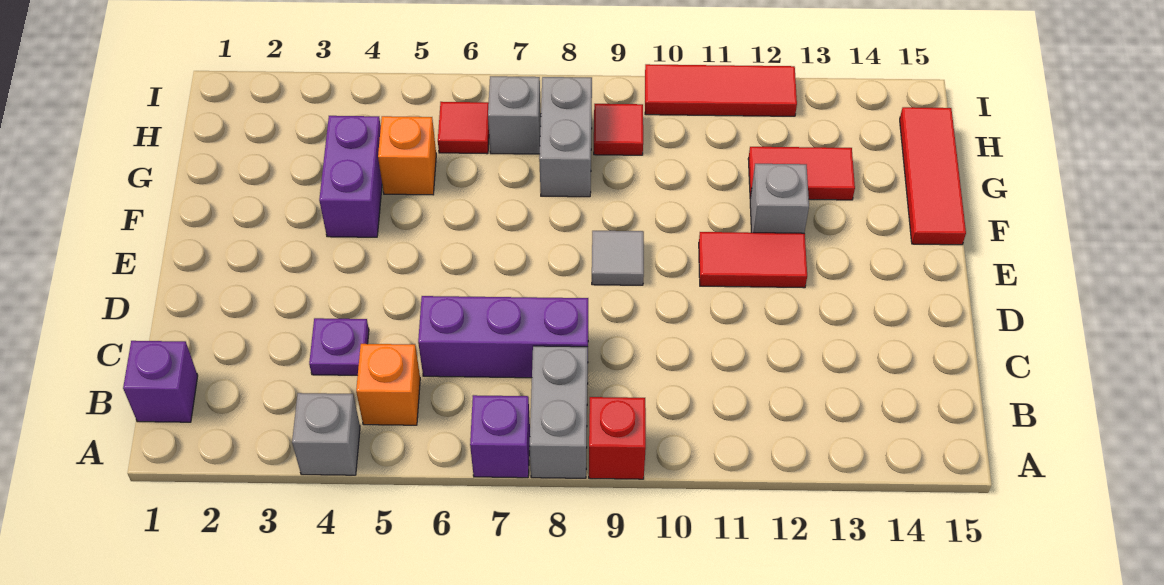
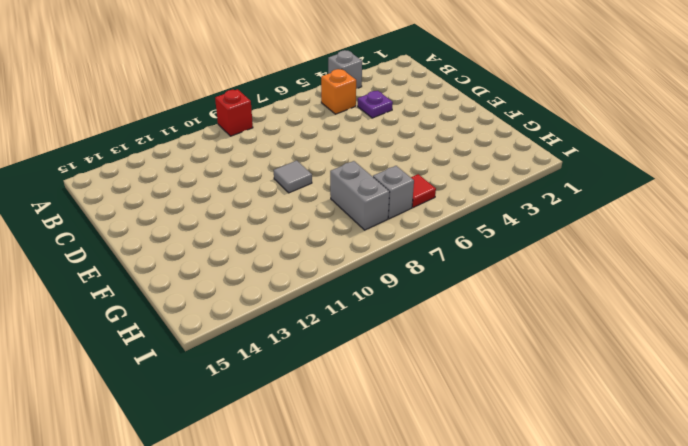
none -> purple brick A7 level 1
none -> grey brick A8:B8 level 1
none -> purple brick B1 level 1

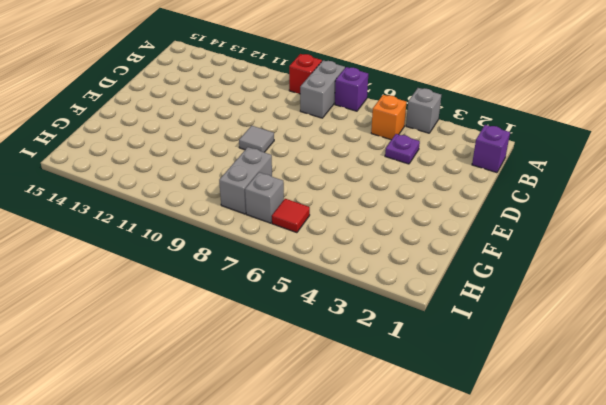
none -> purple brick C6:C8 level 1
none -> red tile E11:E12 level 1
none -> purple brick F4:G4 level 1

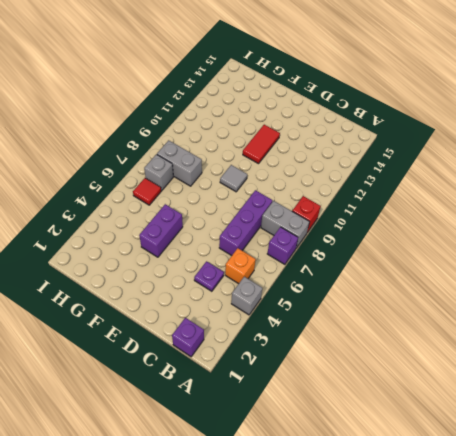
purple brick F4:F5 level 1 -> purple brick F4:G4 level 1
none -> grey brick F12 level 1
none -> red tile F15:H15 level 1
none -> orange brick G5 level 1

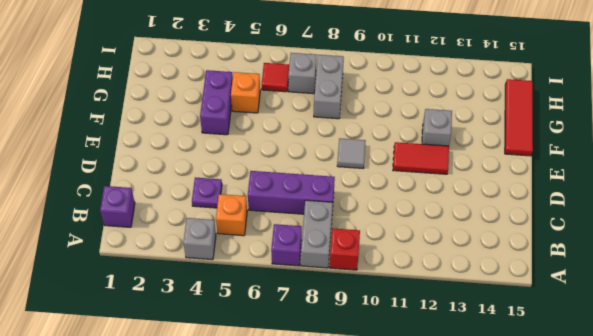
none -> red tile G12:G13 level 1
none -> red tile H9 level 1
none -> red tile I10:I12 level 1

